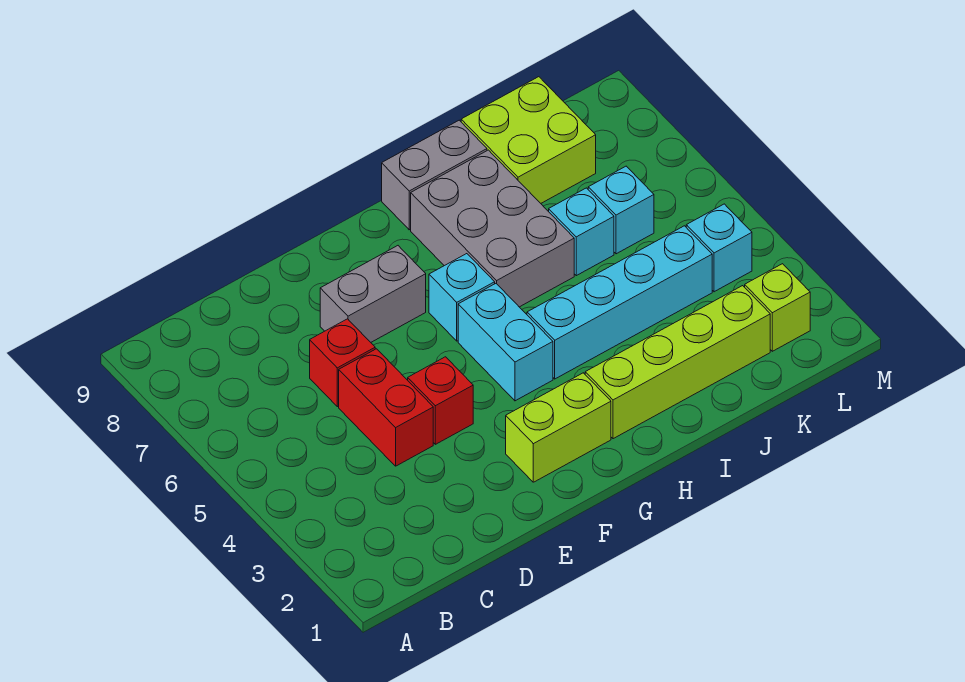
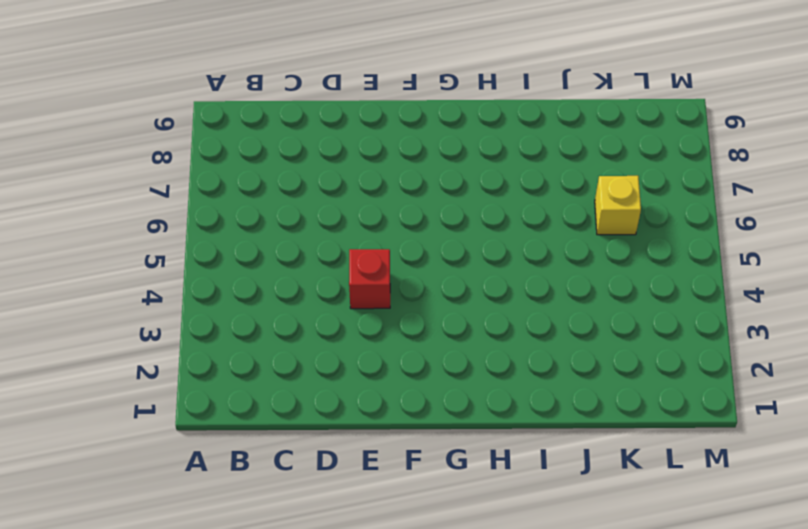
yellow brick K6 level 1 -> cyan brick K6 level 1
none -> red brick D4:D5 level 1
none -> red brick D6 level 1
none -> grey brick E7:F7 level 1

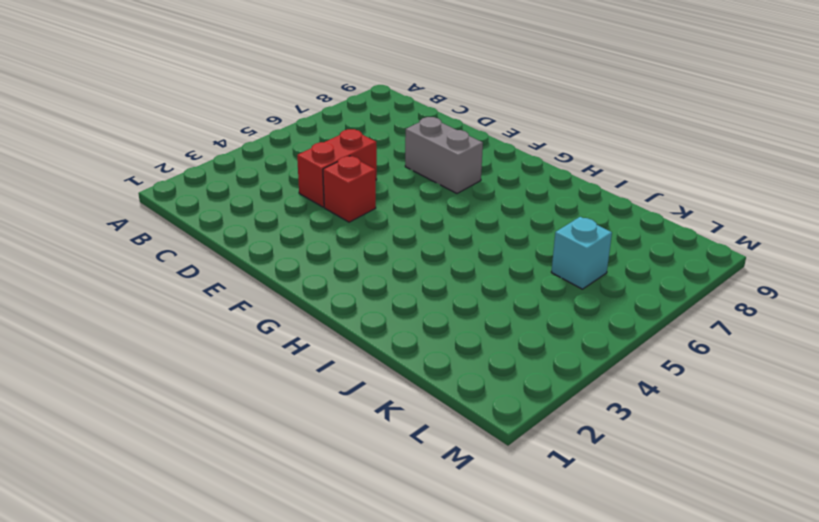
none -> red brick D6 level 1
none -> lime brick F2:G2 level 1
none -> cyan brick G4:G5 level 1

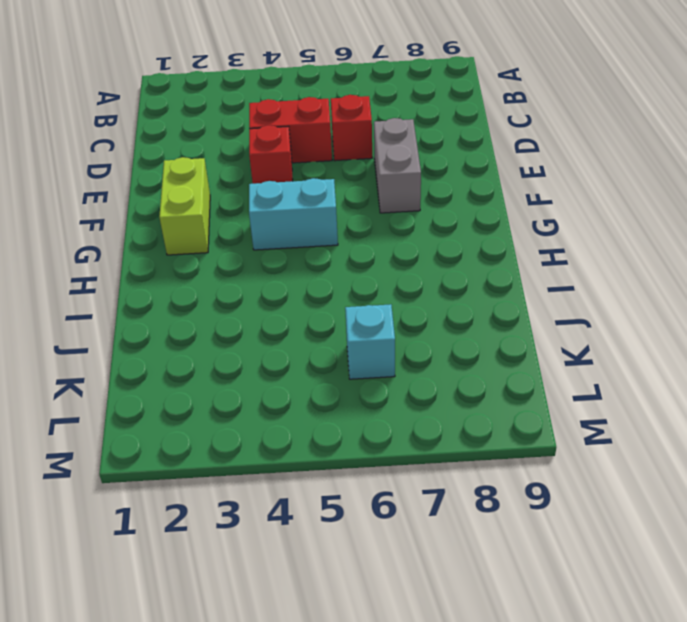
none -> cyan brick G6 level 1
none -> lime brick H2:K2 level 1
none -> cyan brick H4:K4 level 1

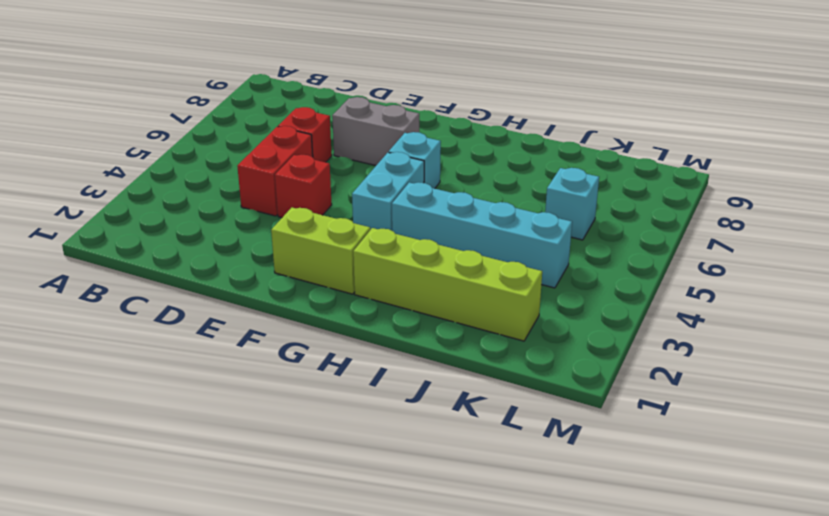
none -> grey brick H6:I8 level 1
none -> grey brick H9:I9 level 1
none -> cyan brick J6 level 1

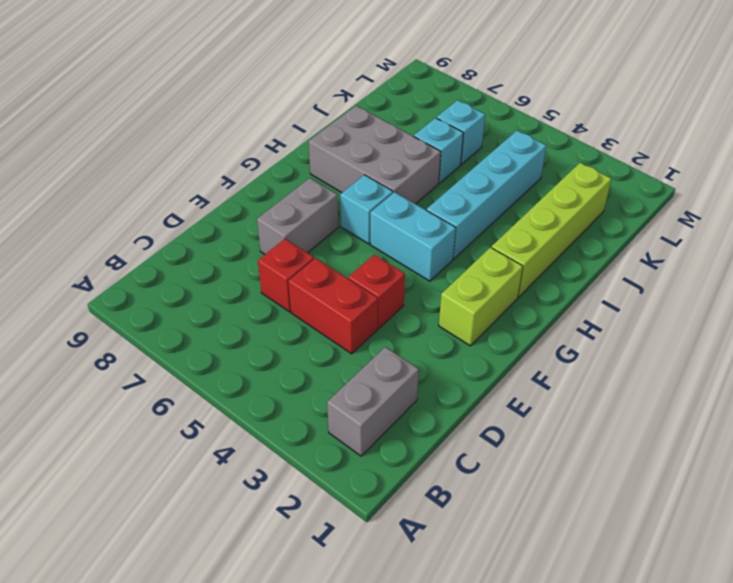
grey brick B2:C2 level 1 -> grey brick H9:I9 level 1
none -> lime brick J8:K9 level 1
none -> lime brick L2 level 1
none -> cyan brick L4 level 1

